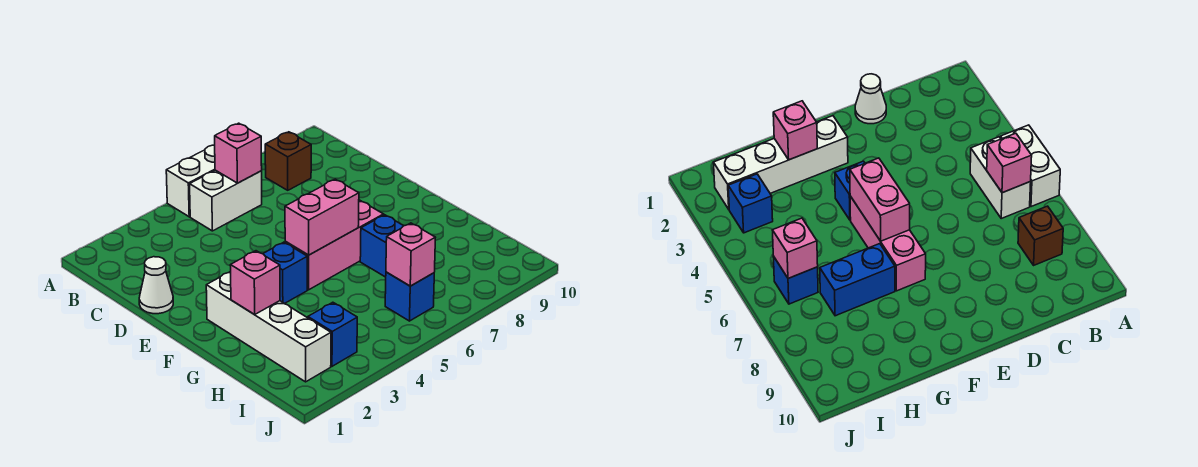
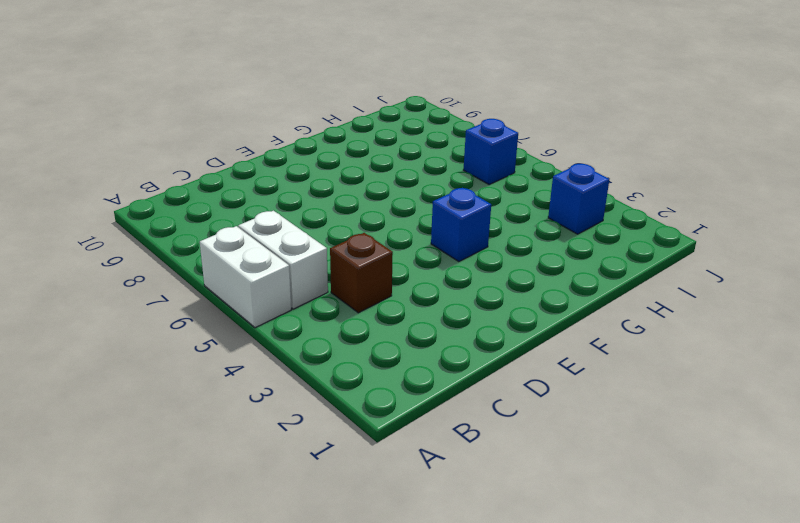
brown brick C4 level 1 -> brown brick B8 level 1
none -> white cone D1 level 1
none -> white brick F2:I2 level 1
none -> pink brick F5:F7 level 1

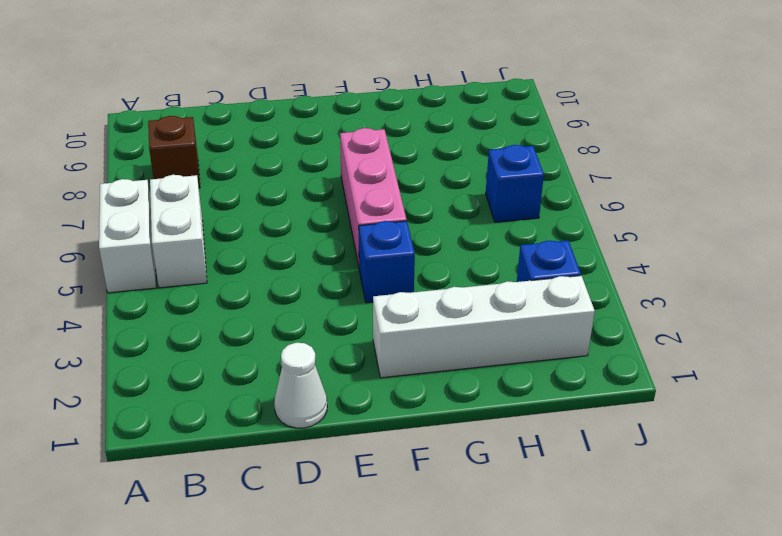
none -> blue brick G7:H7 level 1
none -> pink brick B6 level 2
none -> pink brick F5:F6 level 2

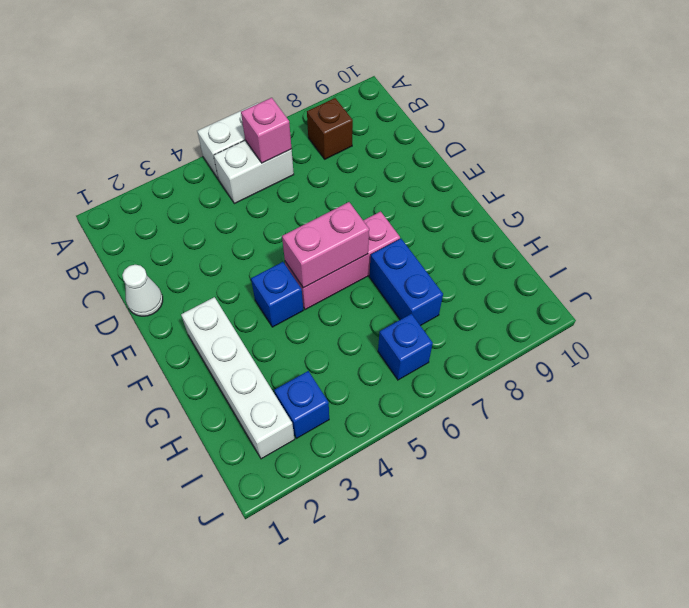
none -> pink brick G2 level 2
none -> pink brick I6 level 2

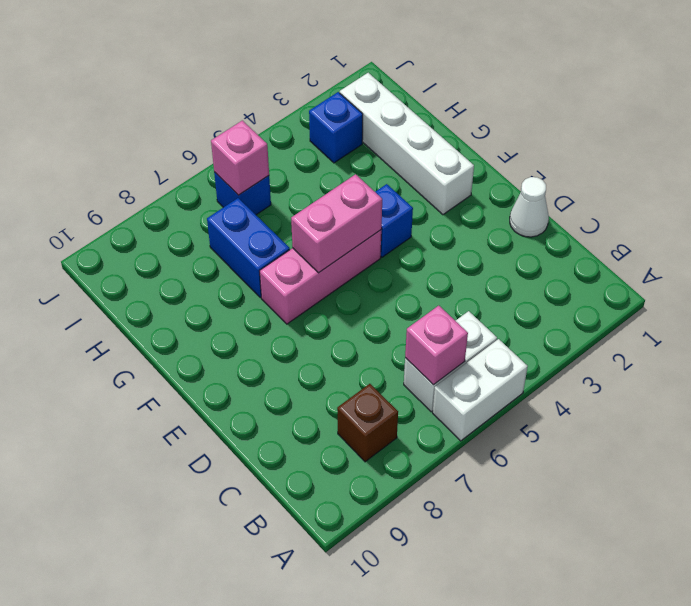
none -> pink brick G2 level 2

